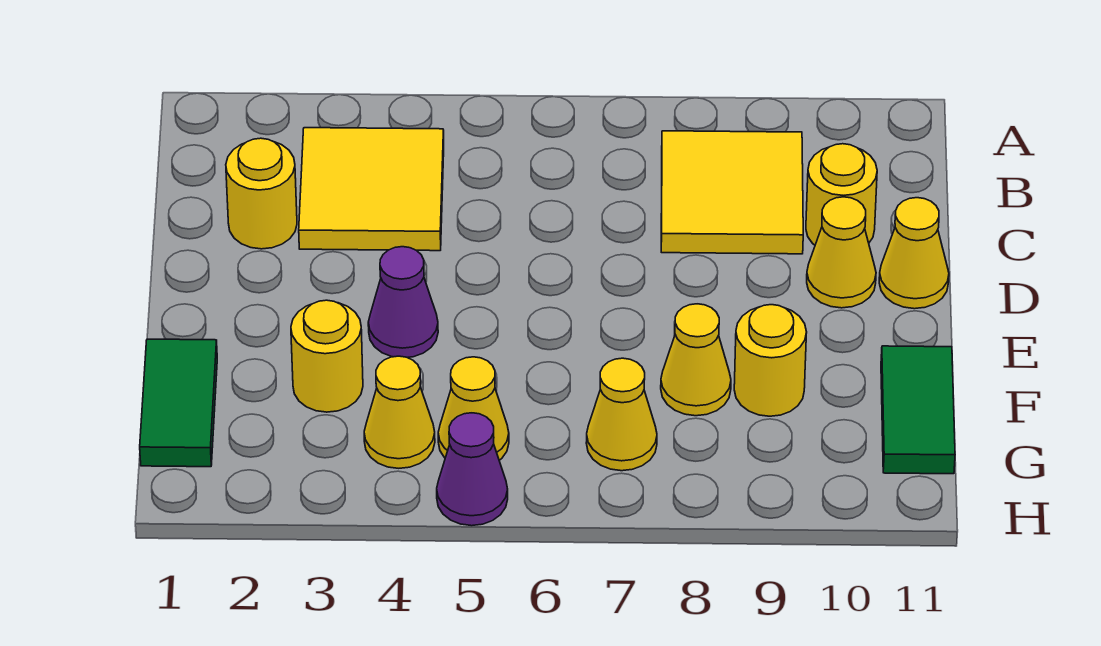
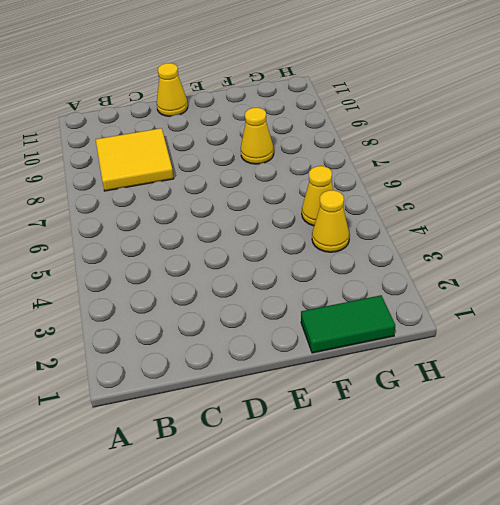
none -> yellow tile B3:C4 level 1
none -> yellow round brick C2 level 1
none -> yellow round brick C10 level 1

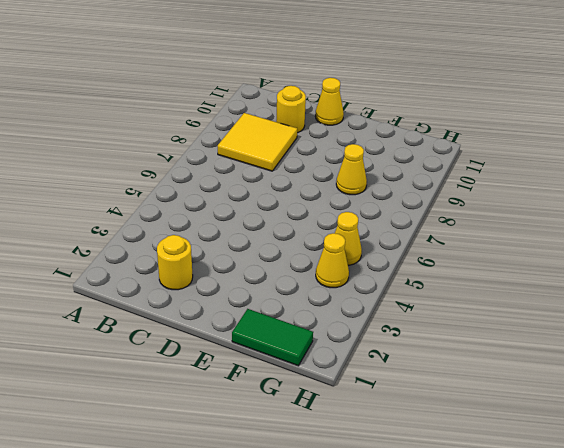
none -> yellow tile B3:C4 level 1
none -> yellow cone D10 level 1
none -> purple cone E4 level 1

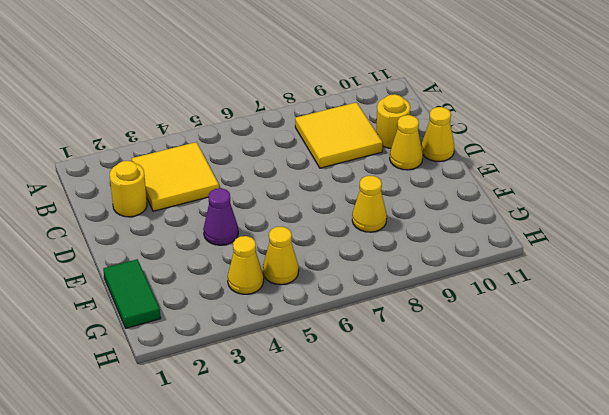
none -> yellow round brick F3 level 1
none -> yellow round brick F9 level 1
none -> green tile F11:G11 level 1

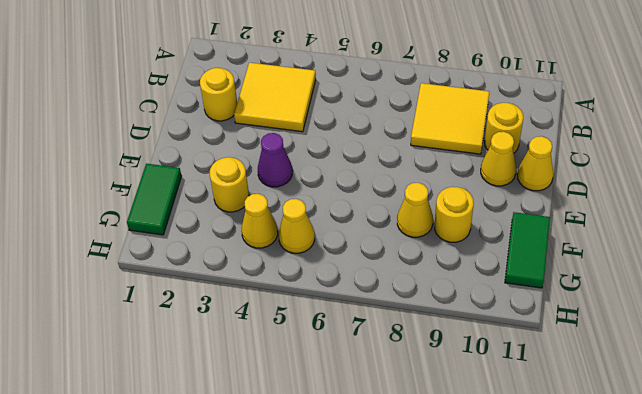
none -> yellow cone G7 level 1
none -> purple cone H5 level 1

